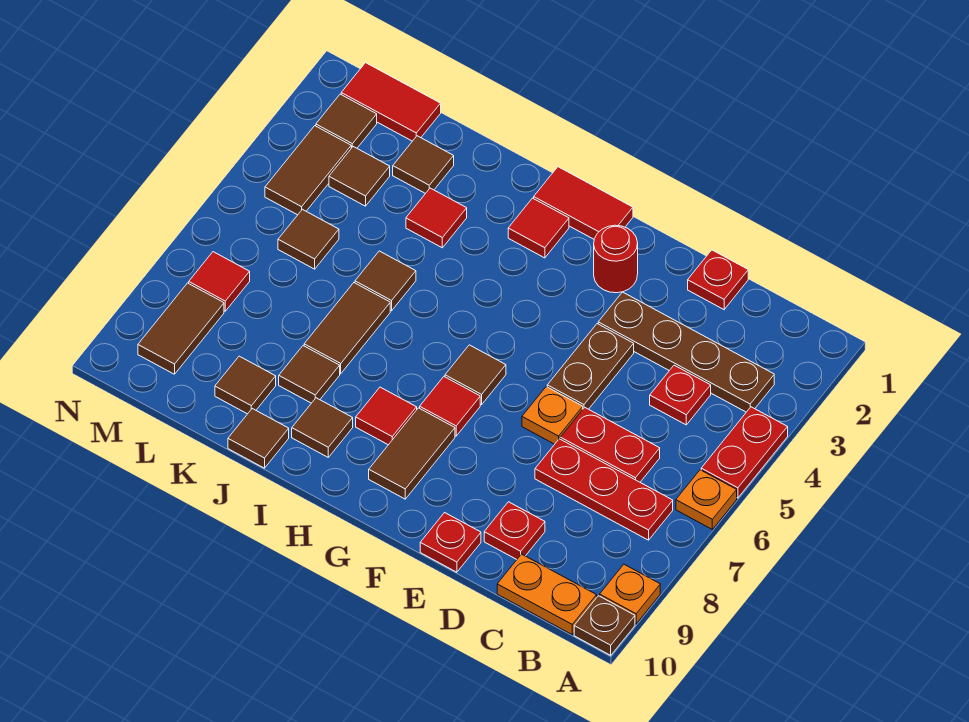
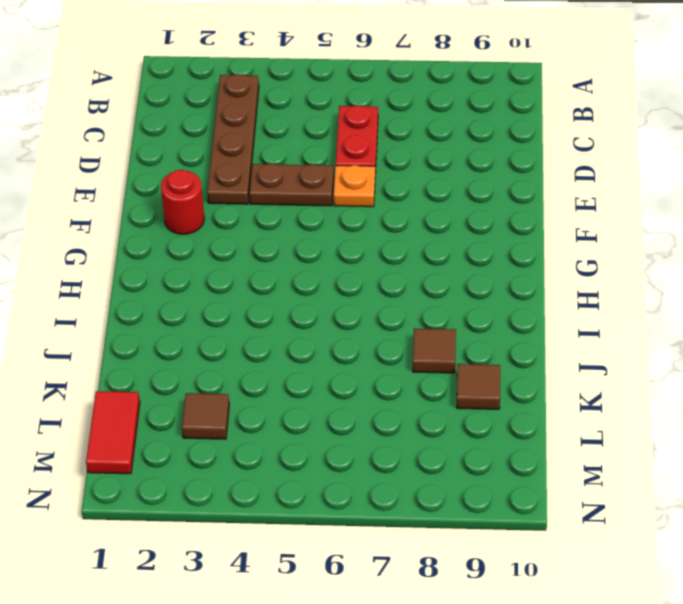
none -> red plate A4:A5 level 1
none -> orange plate A6 level 1
none -> orange plate A9 level 1
none -> brown plate A10 level 1

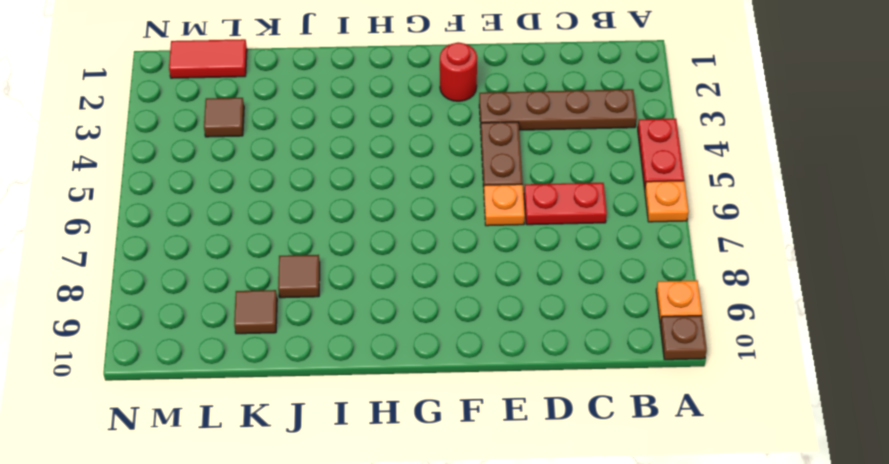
none -> red plate B7:D7 level 1
none -> orange plate B10:C10 level 1
none -> red plate C4 level 1
none -> red plate D1 level 1

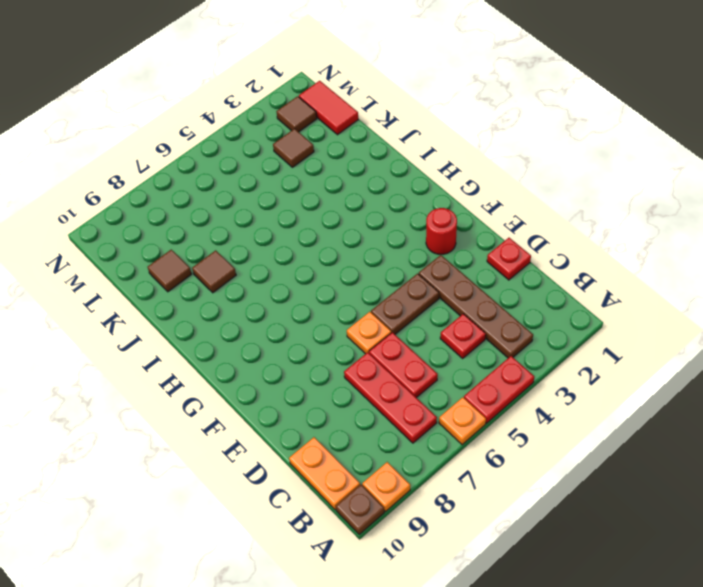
none -> red plate D9 level 1
none -> red plate E10 level 1
none -> red tile G1:H1 level 1
none -> brown tile G6 level 1

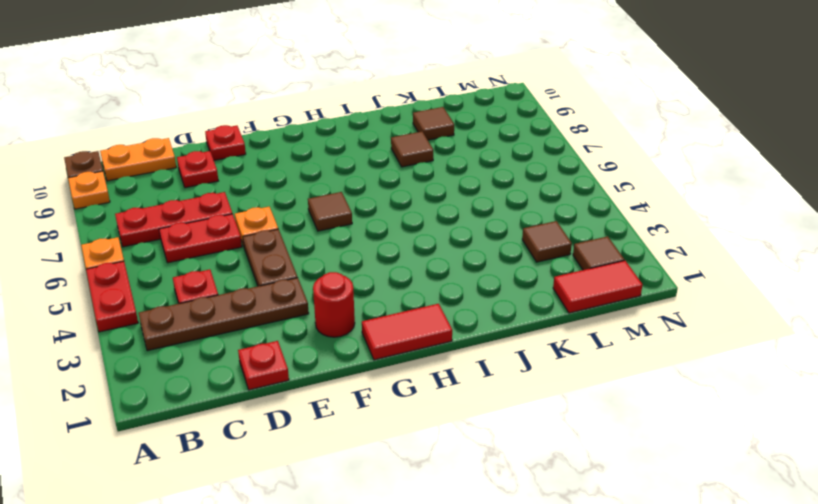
none -> red tile G7 level 1
none -> brown tile G8:G9 level 1
none -> red tile H2 level 1
none -> red tile H8 level 1

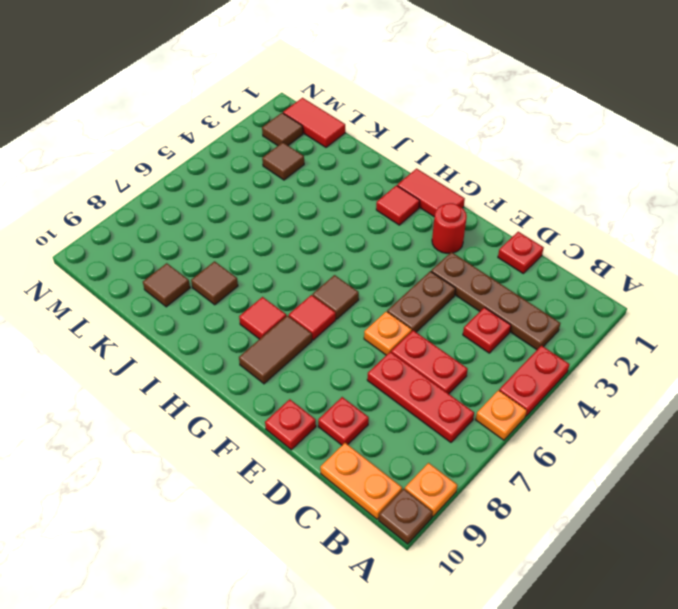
none -> brown tile I9 level 1
none -> red tile J3 level 1
none -> brown tile J5 level 1
none -> brown tile J6:J7 level 1

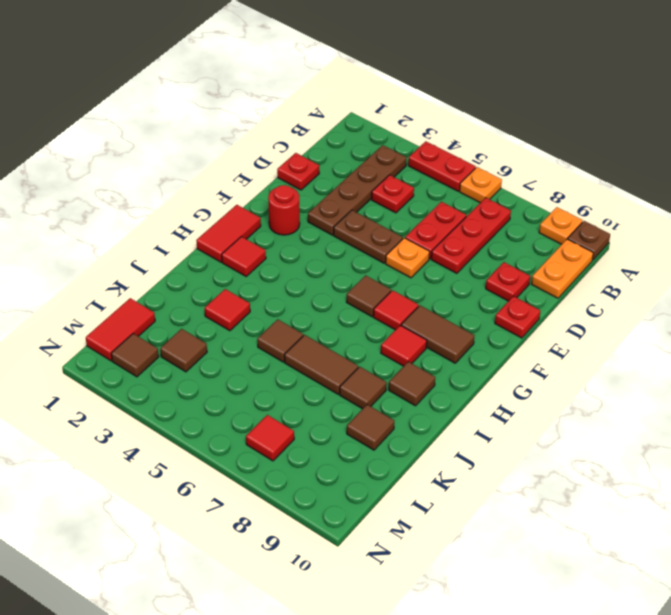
none -> brown tile J10 level 1
none -> brown tile K2 level 1
none -> brown tile L5 level 1
none -> brown tile M3:M4 level 1

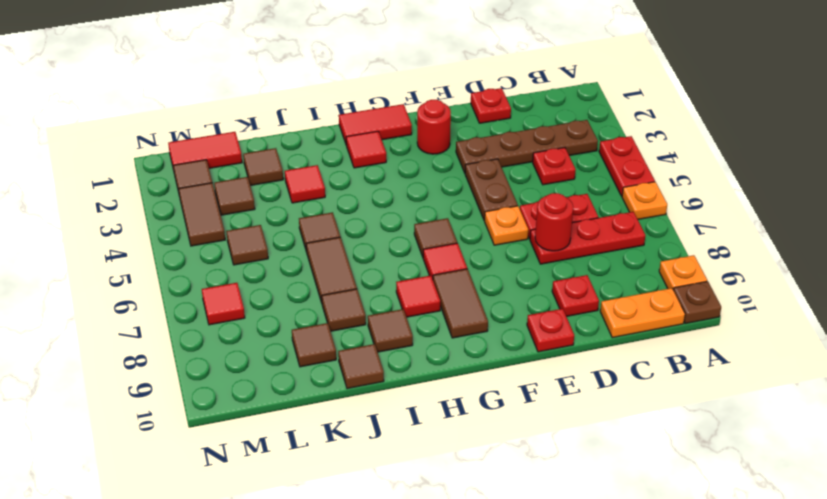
red round brick D7 level 2 -> none
none -> brown tile M8:M9 level 1

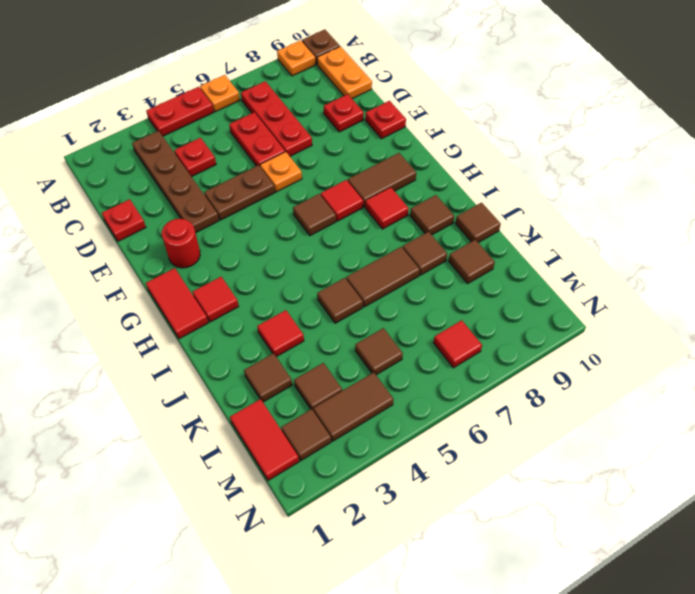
none -> brown tile M8:M9 level 1

